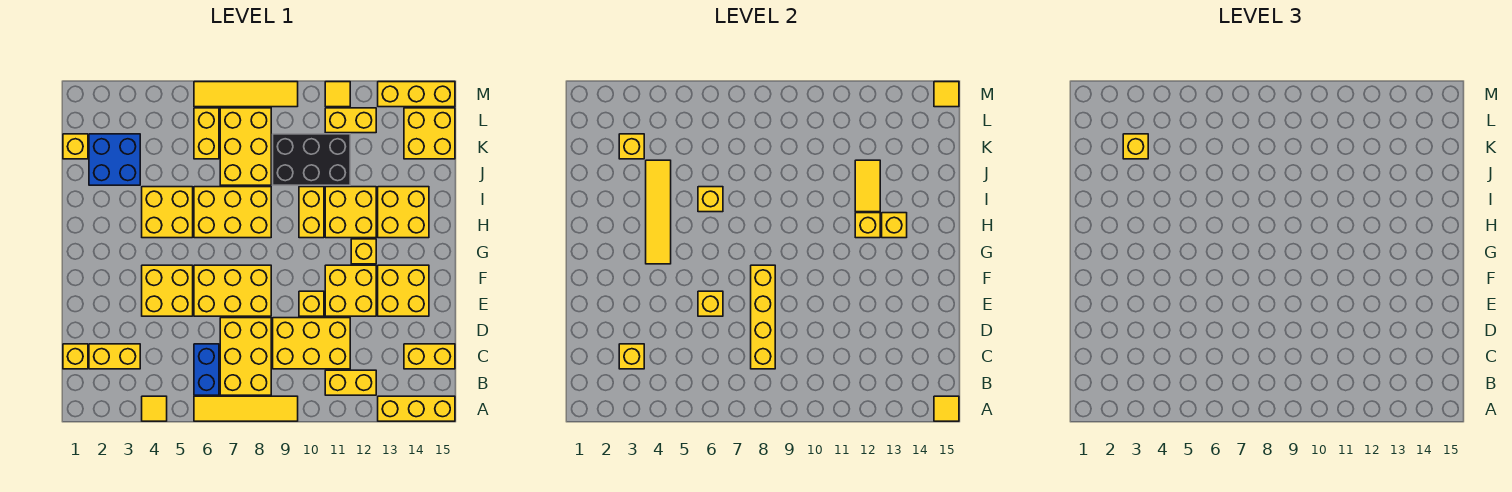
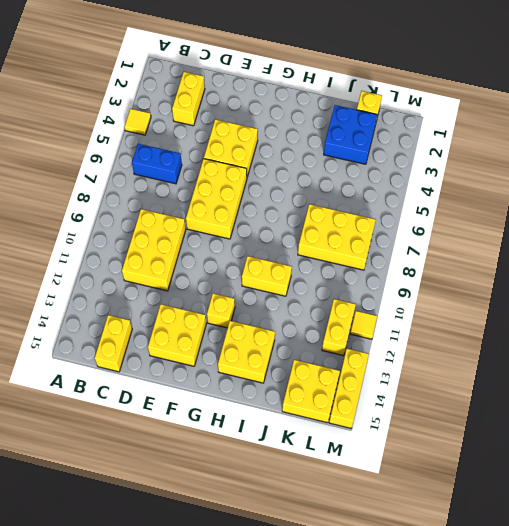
none -> yellow tile A6:A9 level 1
none -> yellow brick A13:A15 level 1
none -> yellow brick B7:D8 level 1
none -> yellow brick B11:B12 level 1

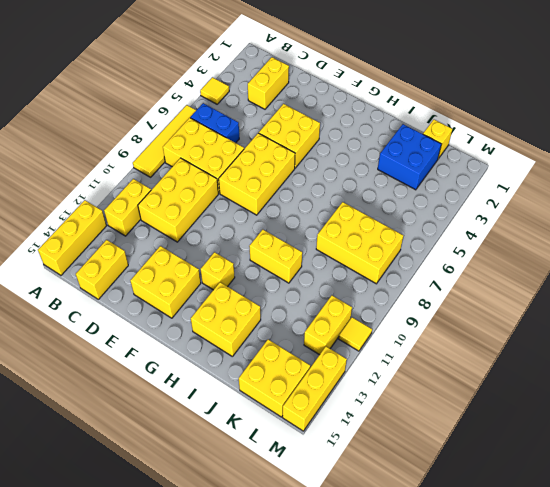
none -> yellow brick C1 level 1
none -> yellow brick E10 level 1
none -> yellow brick E11:F12 level 1
none -> yellow brick H4:I5 level 1

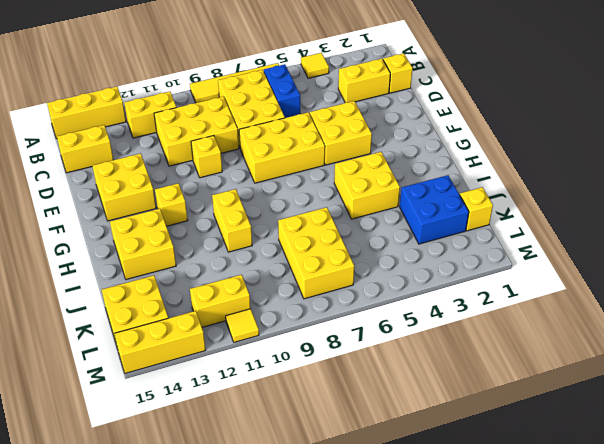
none -> yellow brick E11:F12 level 1
none -> yellow brick H6:I8 level 1
none -> yellow brick H11:I12 level 1
none -> black brick J9:K11 level 1

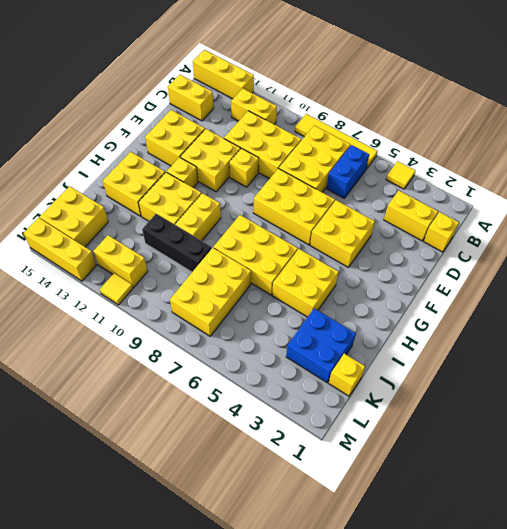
black brick J9:J11 level 1 -> black brick J9:K11 level 1
none -> yellow brick K6:L6 level 1
none -> yellow tile M6:M9 level 1
none -> yellow tile A15 level 2
none -> yellow brick C3 level 2

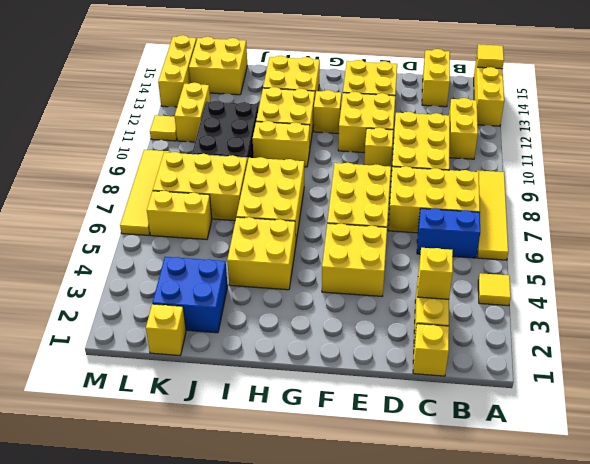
none -> yellow brick C8:F8 level 2
none -> yellow brick E6 level 2
none -> yellow tile G4:J4 level 2
none -> yellow brick H12 level 2

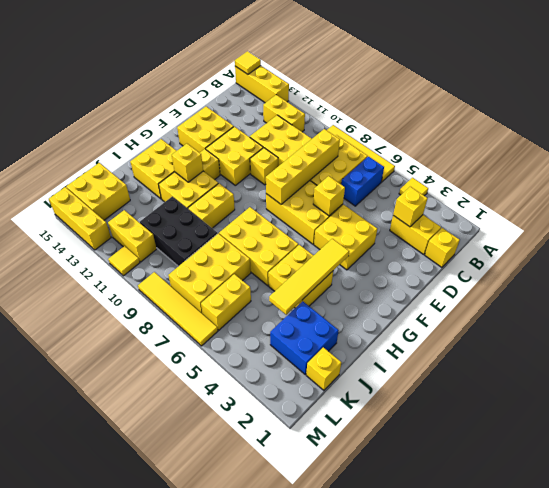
none -> yellow brick C14:C15 level 1
none -> yellow brick H13 level 2
none -> yellow brick I6 level 2
none -> yellow tile I12:J12 level 2

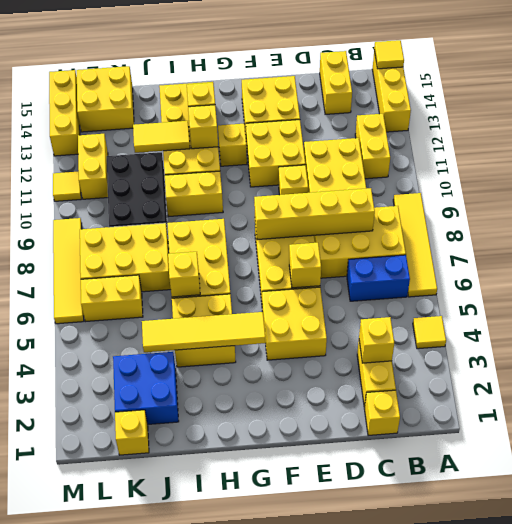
none -> yellow brick K3 level 2
none -> yellow tile M15 level 2
none -> yellow brick K3 level 3

